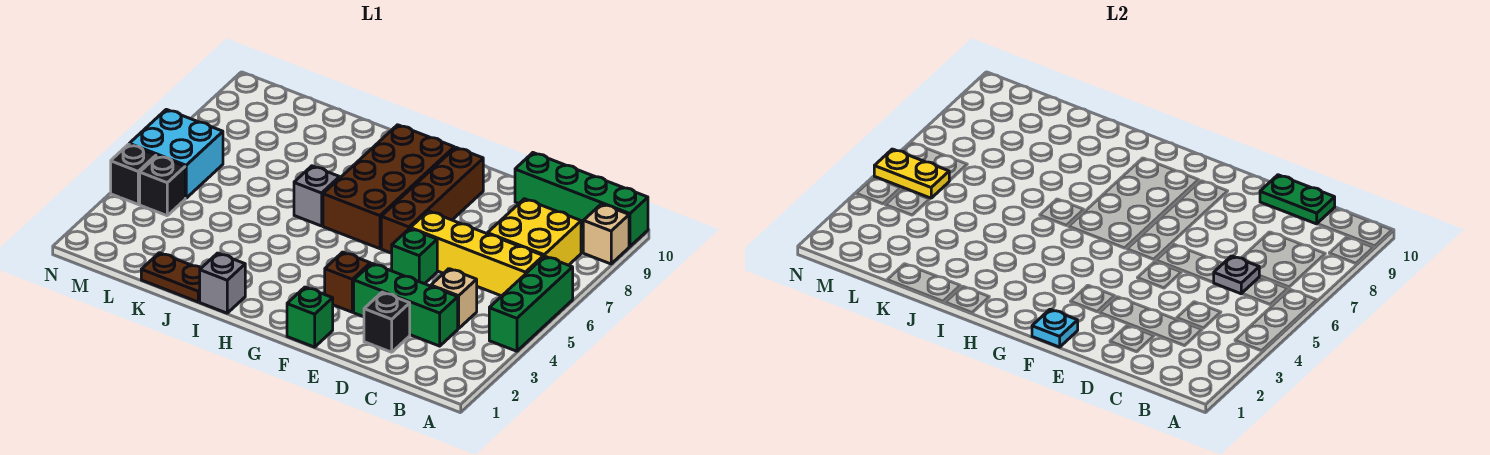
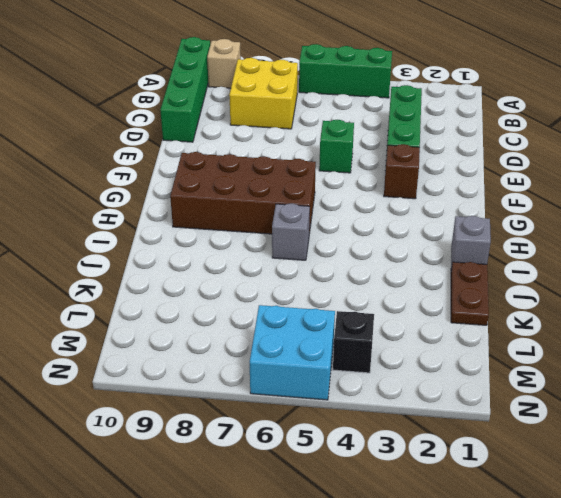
none -> yellow brick B6:E6 level 1
none -> tan brick C4 level 1
none -> black brick D2 level 1

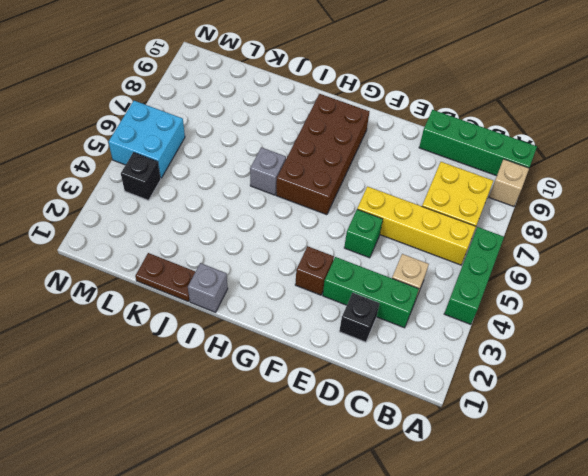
none -> green brick F1 level 1
none -> brown brick F6:F9 level 1
none -> black brick N4 level 1

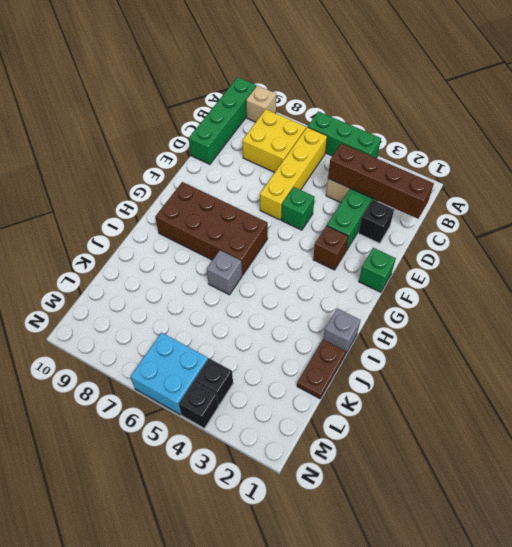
brown brick C1:C4 level 2 -> brown brick F6:F9 level 1
none -> grey plate C6 level 2
none -> green plate C10:D10 level 2
none -> cyan plate F1 level 2

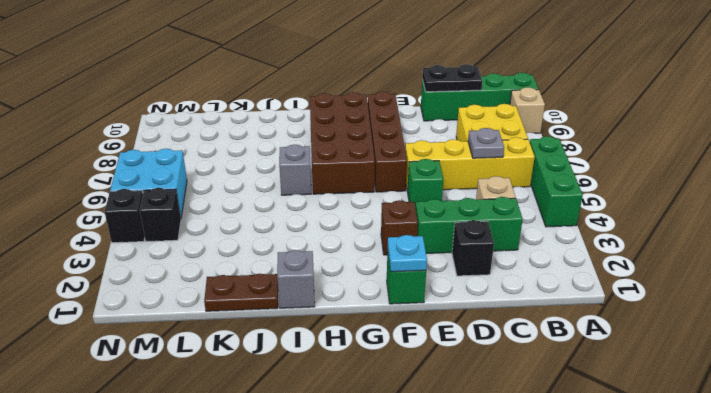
black plate C10:D10 level 2 -> green plate C10:D10 level 2
none -> yellow plate M5:N5 level 2

